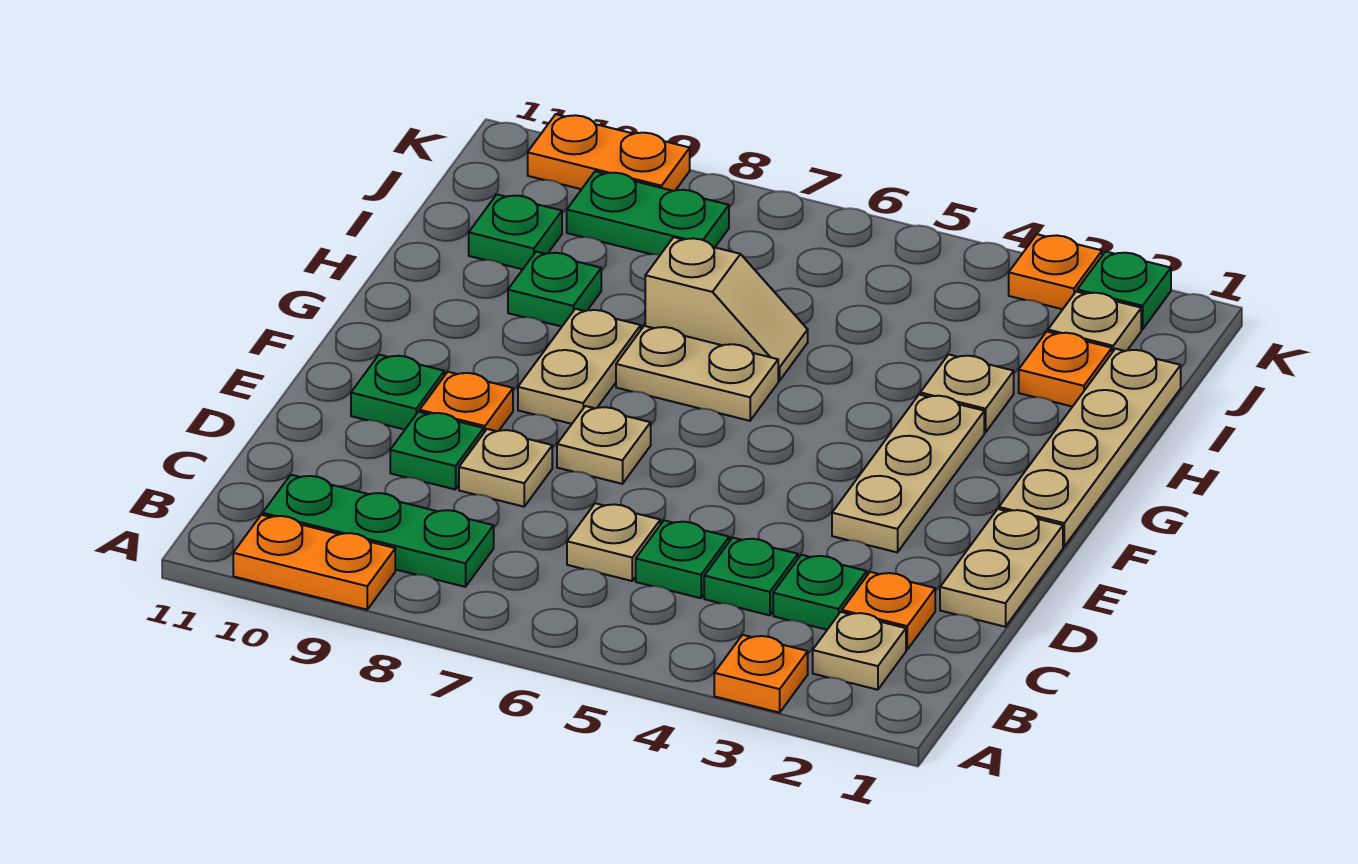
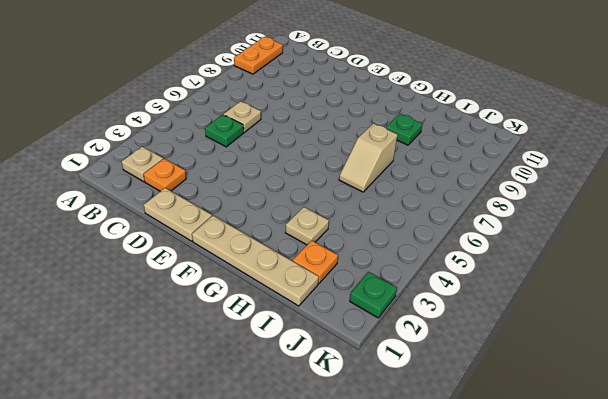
none -> orange plate A3 level 1
none -> green plate B8:B10 level 1
none -> green plate C3 level 1

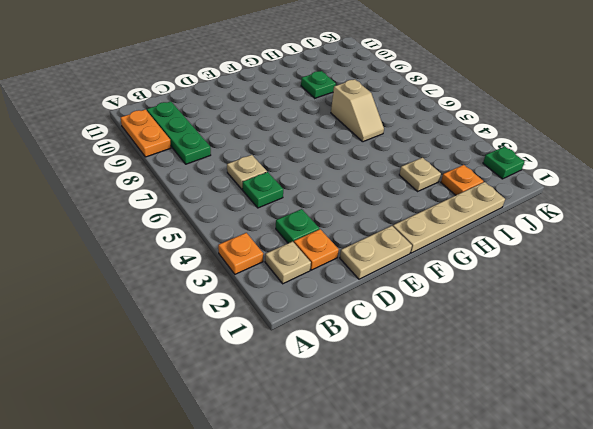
none -> green plate C4 level 1
none -> tan plate D8 level 1
none -> green plate D9 level 1

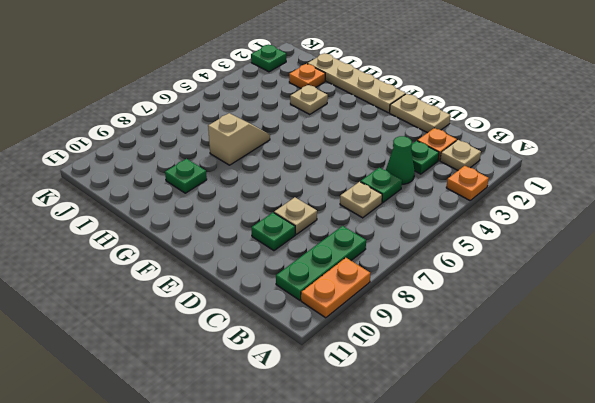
green cone C4 level 1 -> green plate C4 level 1
none -> tan plate E3:G3 level 1
none -> tan plate E7 level 1
none -> orange plate E9 level 1

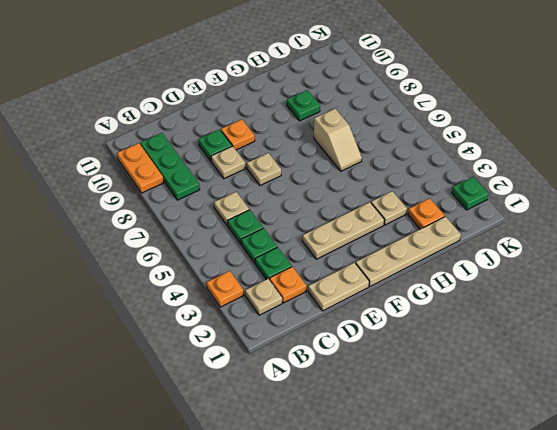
none -> green plate E10 level 1
none -> tan plate F8:G8 level 1
none -> tan plate G6:G7 level 1

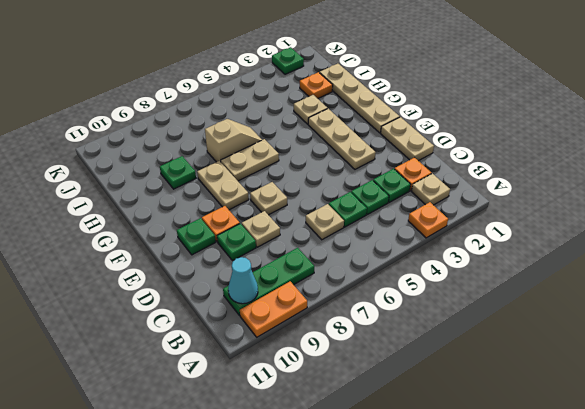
cyan cone B10 level 2 -> none
none -> green plate I10 level 1
none -> tan plate J2 level 1
none -> green plate J8:J9 level 1

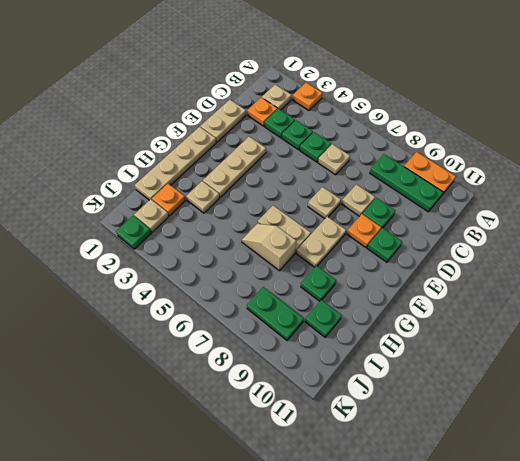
none -> orange plate K3 level 1
none -> orange plate K9:K10 level 1

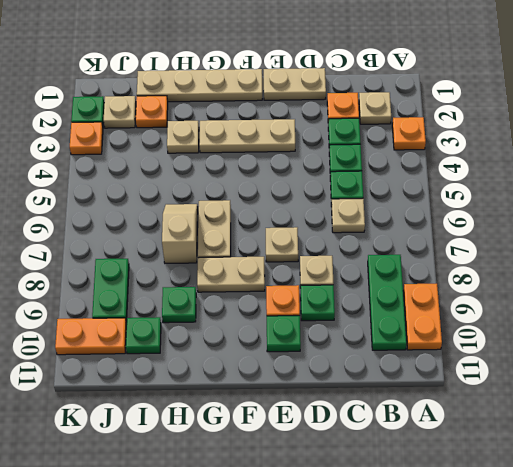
orange plate J10:K10 level 1 -> orange plate K9:K10 level 1

